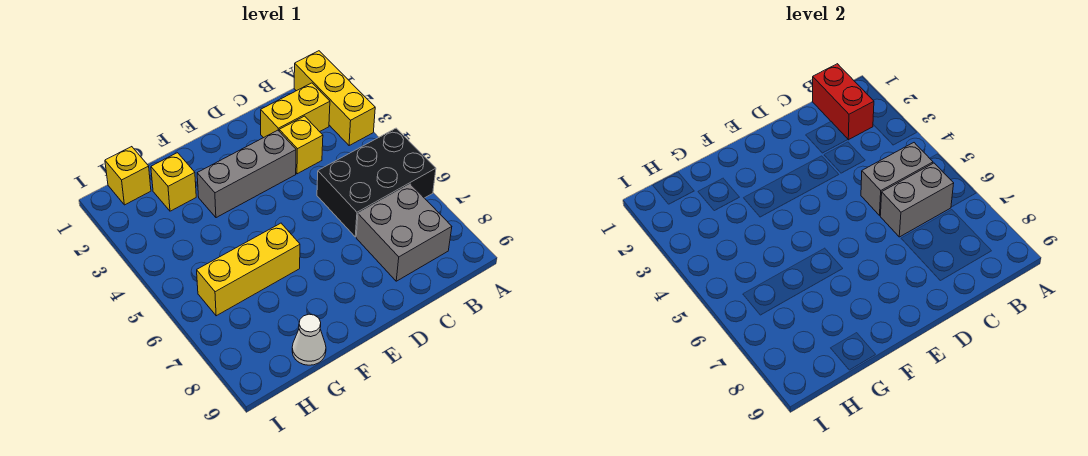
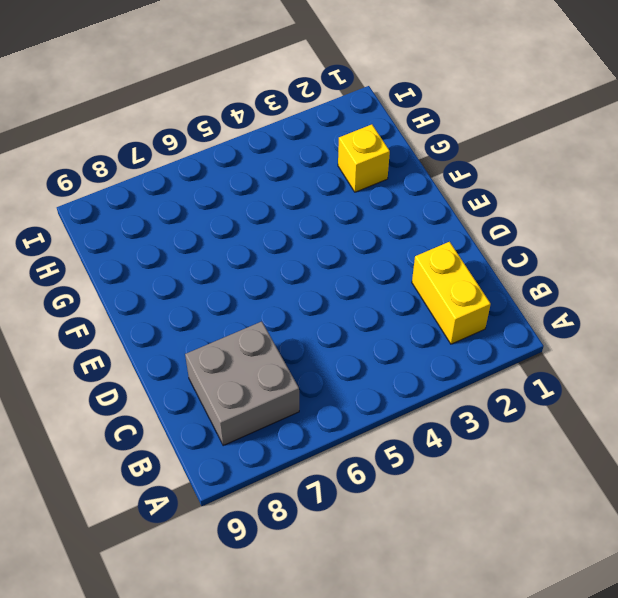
none -> yellow brick A1:A3 level 1
none -> black brick A5:C6 level 1
none -> yellow brick C3 level 1

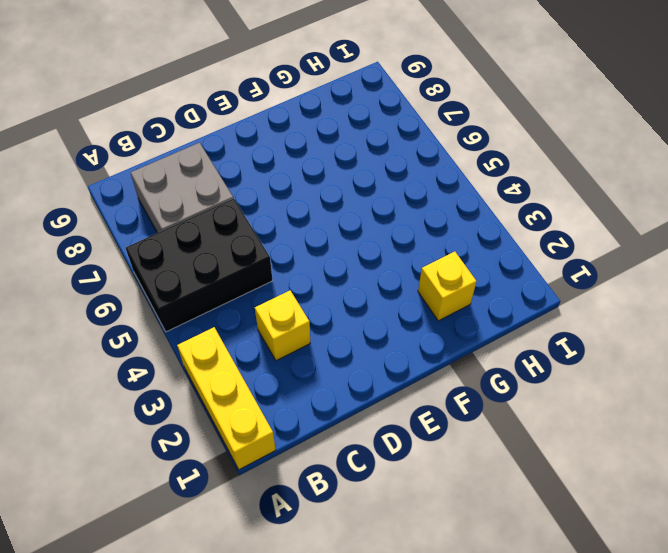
none -> yellow brick B2:C2 level 1
none -> grey brick D3:F3 level 1
none -> yellow brick F6:H6 level 1

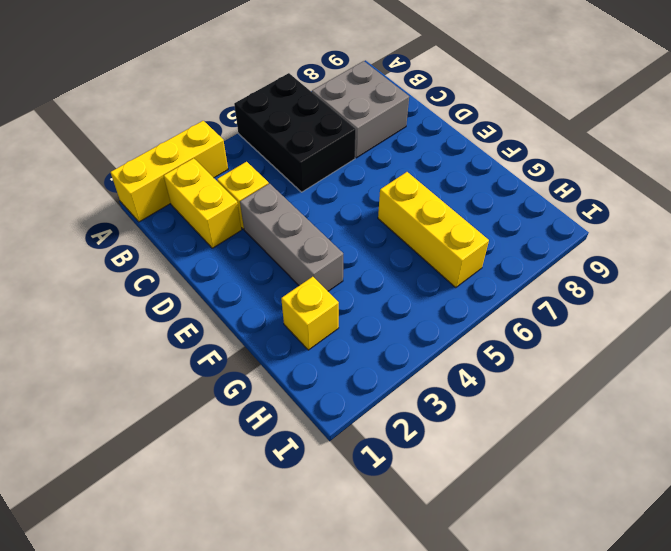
none -> white cone G9 level 1
none -> yellow brick H1 level 1
none -> red brick B1:B2 level 2

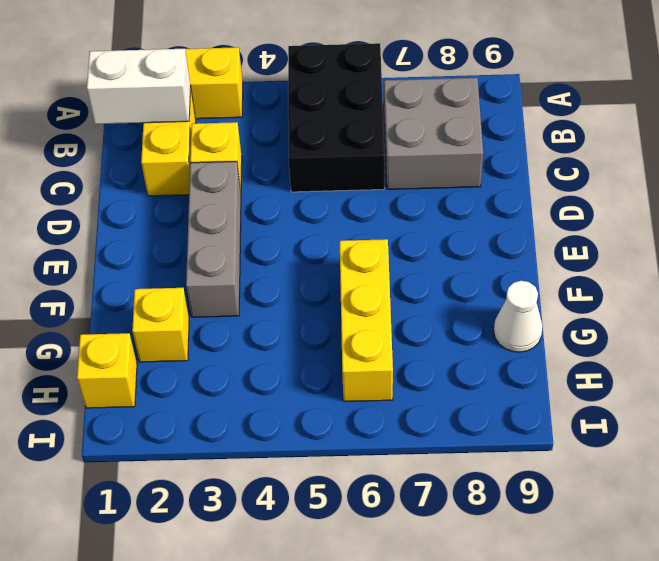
white brick B1:B2 level 2 -> red brick B1:B2 level 2
none -> grey brick B5:C5 level 2
none -> grey brick B6:C6 level 2

